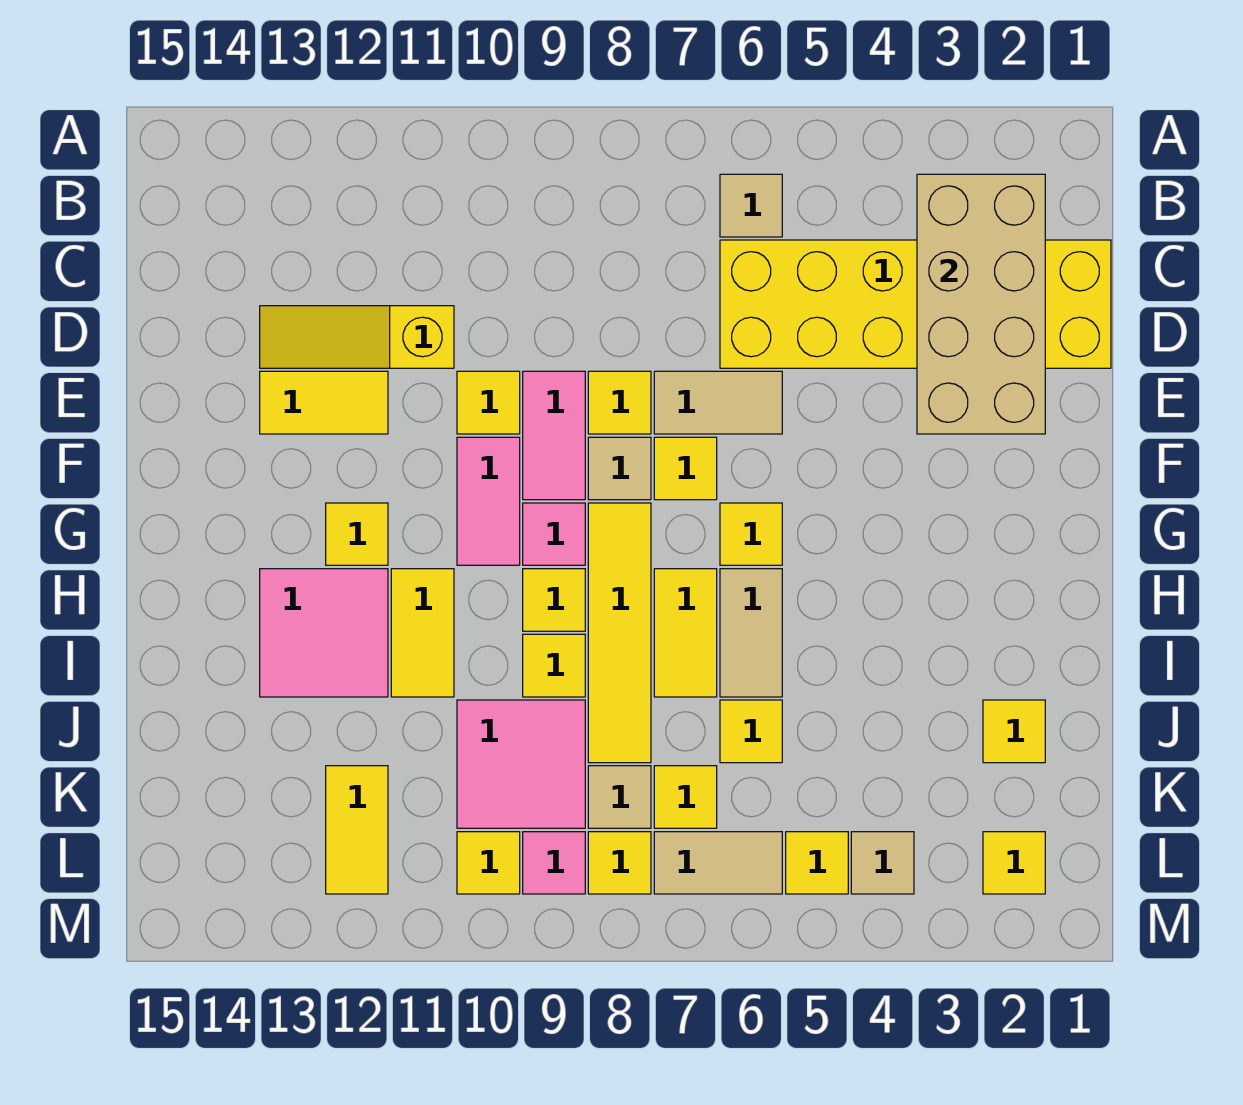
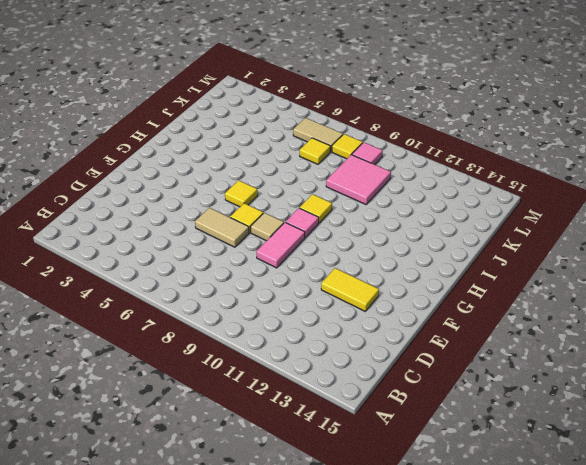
none -> tan tile B6 level 1
none -> yellow brick C1:D6 level 1
none -> yellow slope D11:D13 level 1 top 11
none -> yellow tile E8 level 1

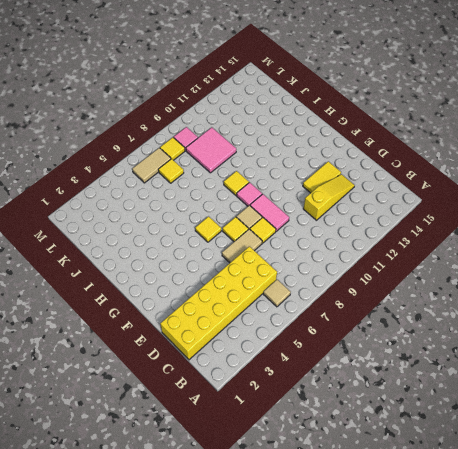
none -> yellow tile E10 level 1
none -> pink tile F10:G10 level 1
none -> yellow tile G8:J8 level 1
none -> yellow tile G12 level 1

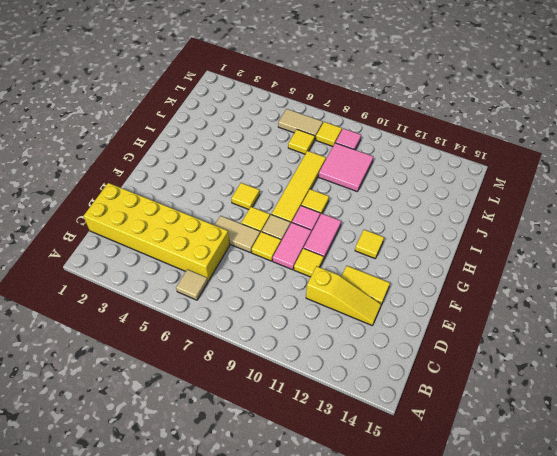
none -> tan tile H6:I6 level 1
none -> yellow tile H7:I7 level 1
none -> yellow tile H11:I11 level 1
none -> pink tile H12:I13 level 1

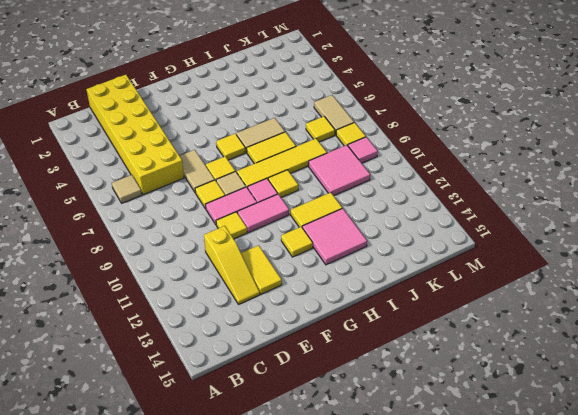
none -> yellow tile I9 level 1
none -> yellow tile J2 level 1
none -> yellow tile J6 level 1
none -> tan tile K8 level 1

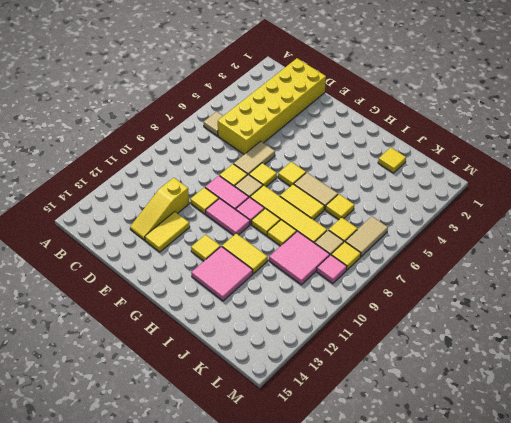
none -> yellow tile K12:L12 level 1
none -> yellow tile L2 level 1
none -> tan tile L4 level 1
none -> yellow tile L5 level 1

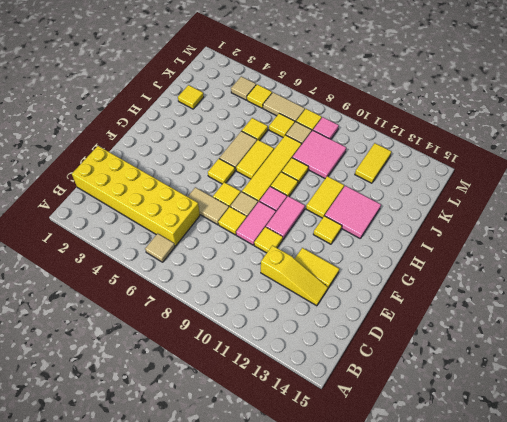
none -> yellow tile L2 level 1
none -> yellow tile L10 level 1
none -> tan brick B2:E3 level 2

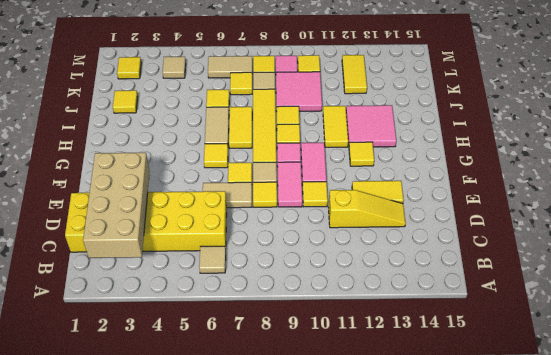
none -> yellow tile L5 level 1

